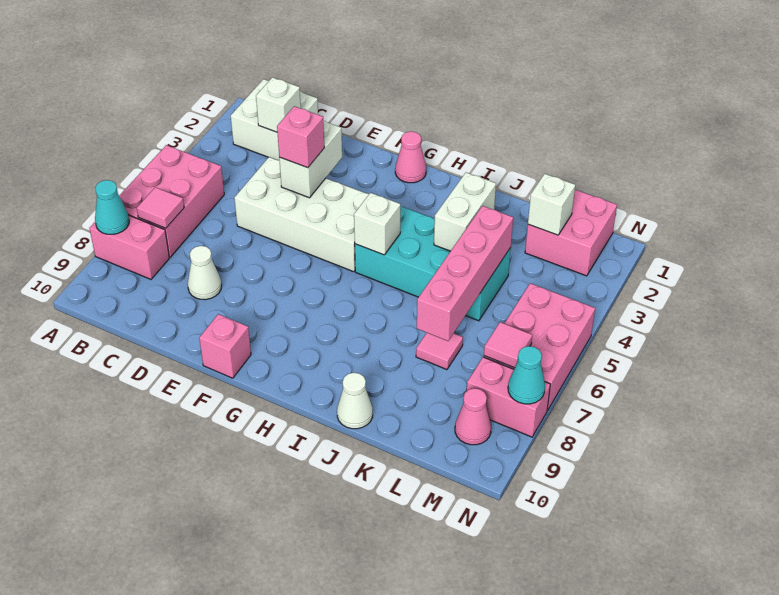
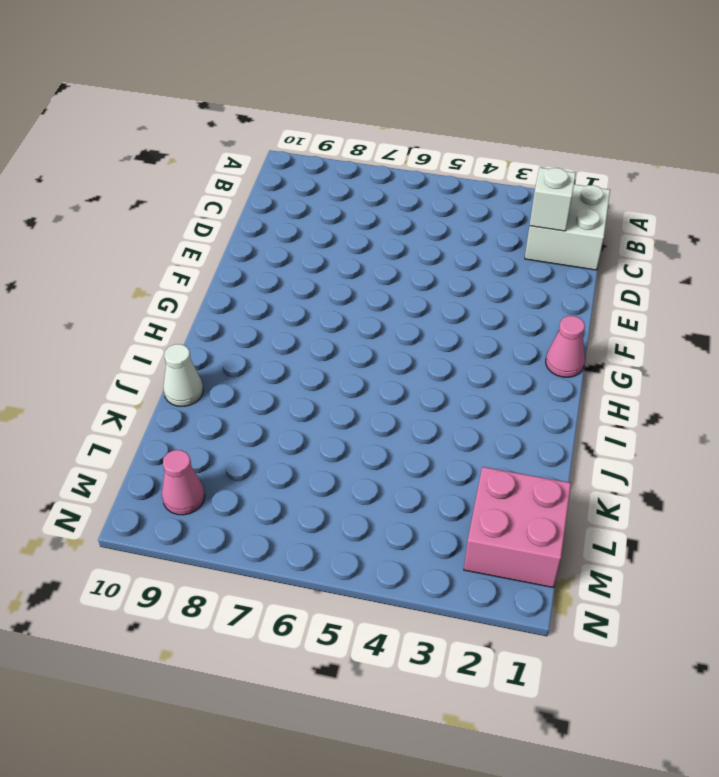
none -> pink brick A5:B7 level 1
none -> pink brick A8:B8 level 1
none -> white brick D4:G5 level 1

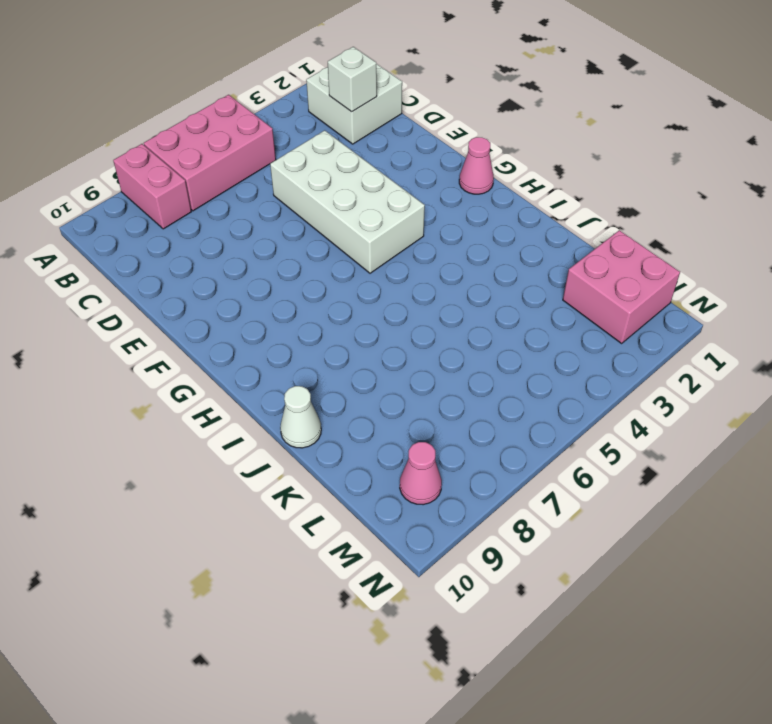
none -> white cone D8 level 1
none -> pink brick F10 level 1
none -> cyan brick H4:K5 level 1

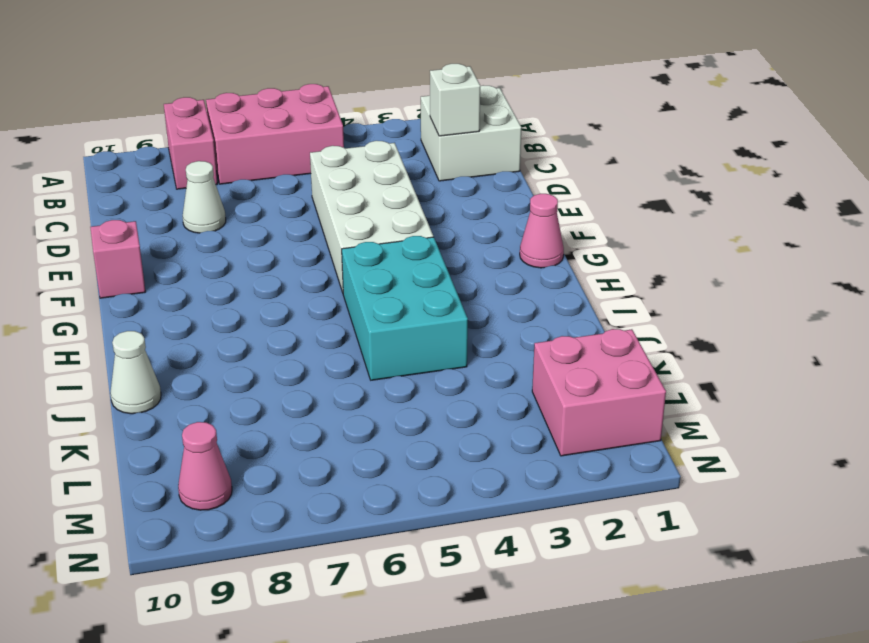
cyan brick H4:J5 level 1 -> cyan brick H4:K5 level 1
none -> pink tile K7 level 1
none -> pink brick M5:N7 level 1
none -> pink brick M8:N8 level 1

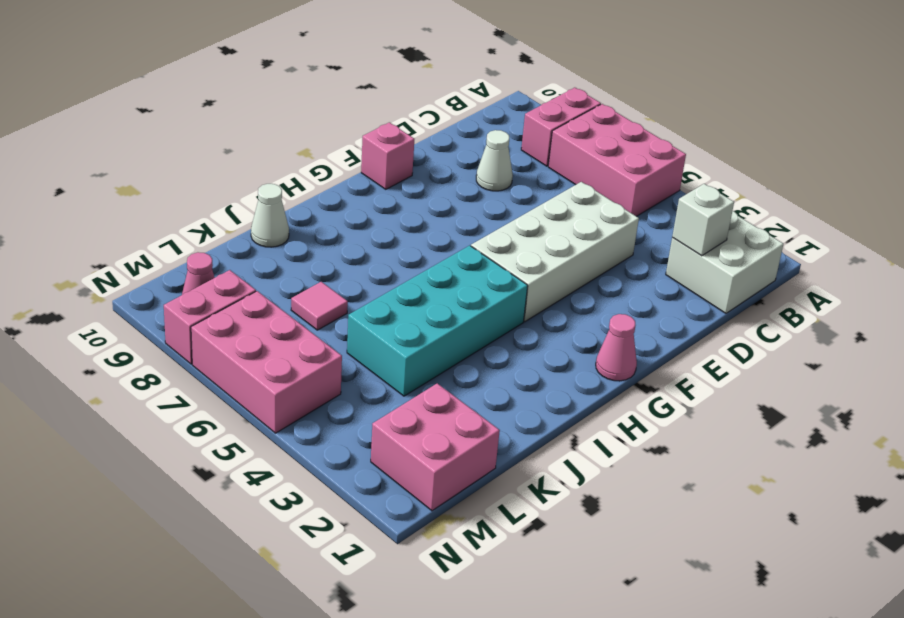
none -> cyan cone A8 level 2
none -> pink tile B7 level 2
none -> white brick E3:E4 level 2

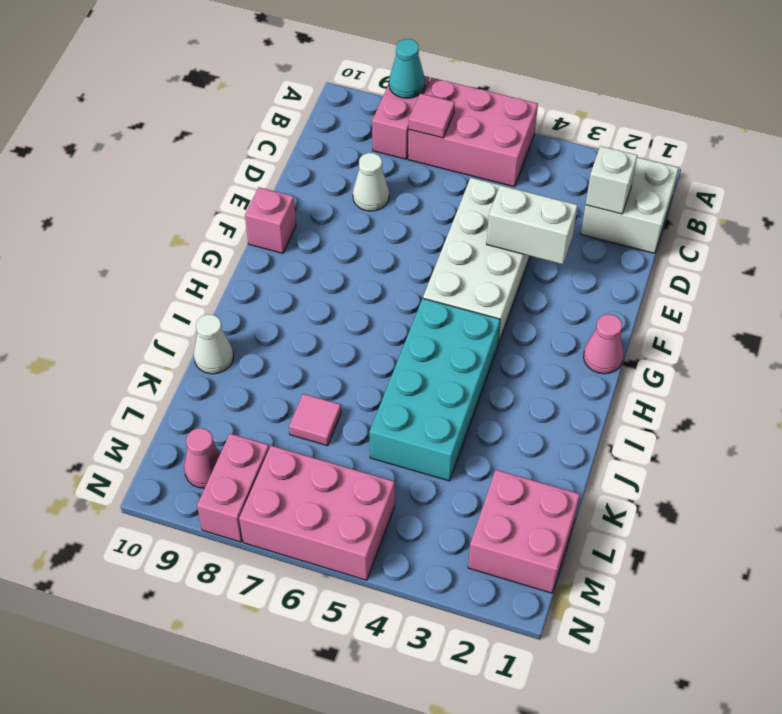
none -> white brick H5 level 2
none -> white brick J3:J4 level 2
none -> pink brick K4:K7 level 2

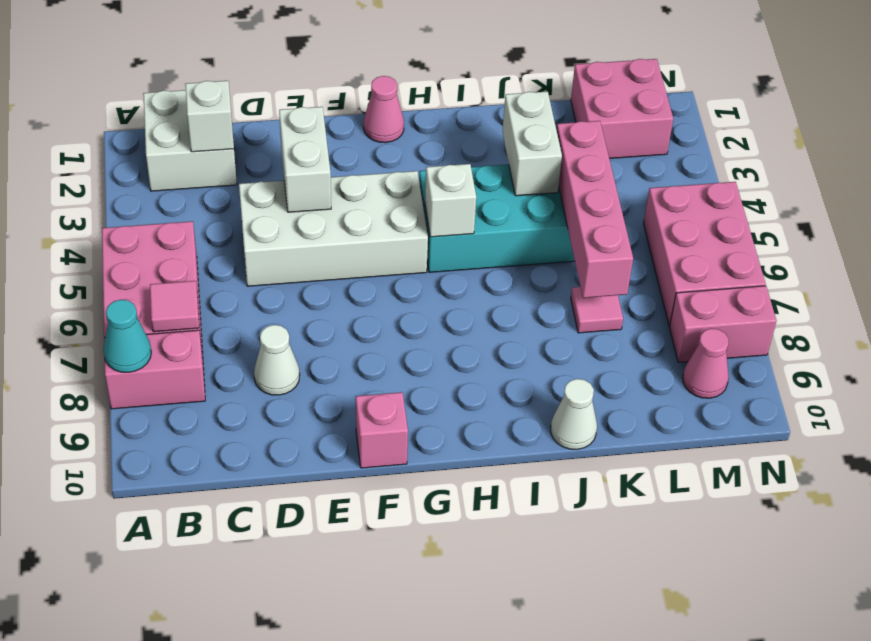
none -> white brick L2 level 2
none -> pink tile M7 level 2
none -> cyan cone N8 level 2

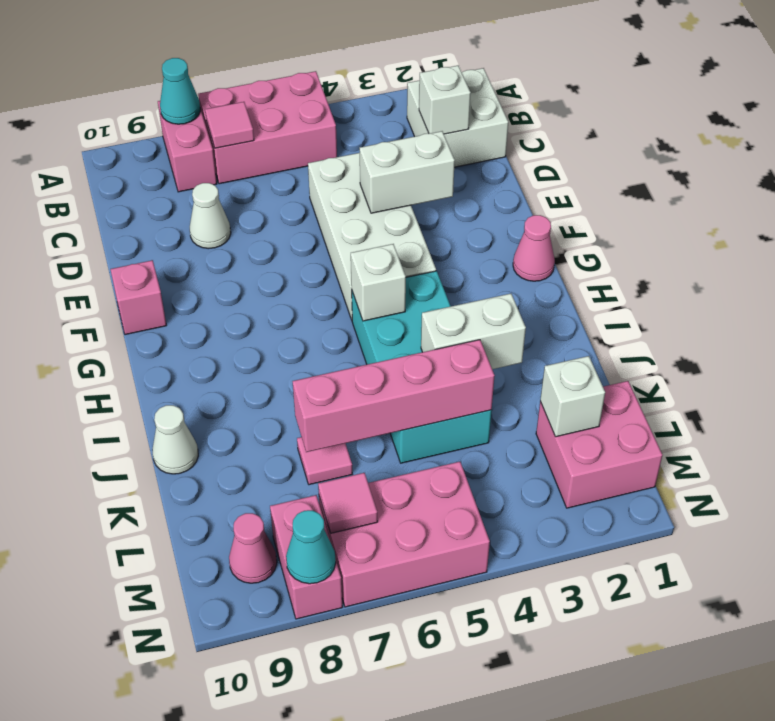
none -> pink brick E4 level 3

